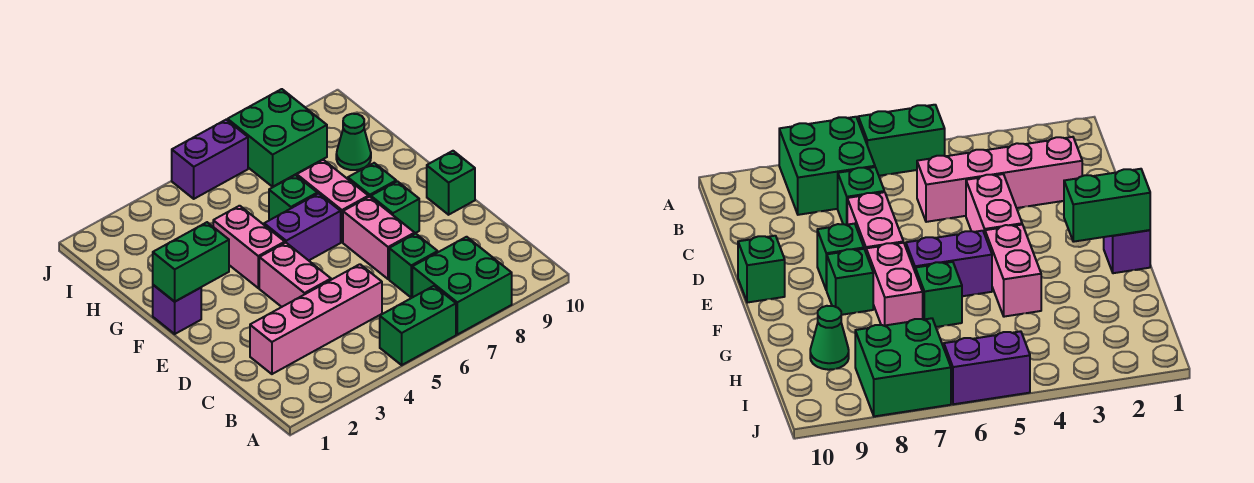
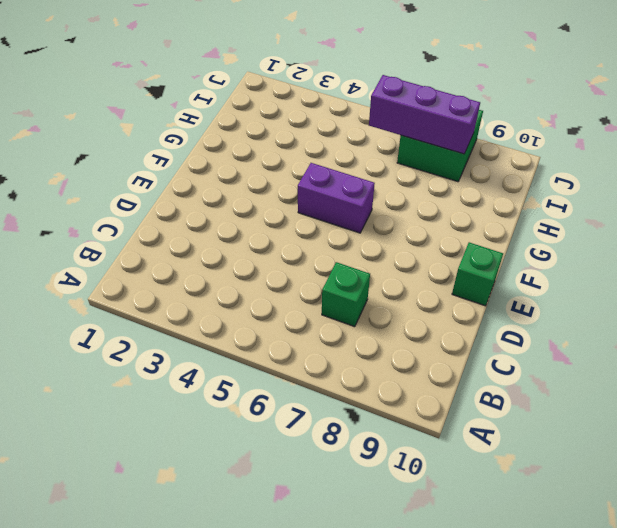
purple brick I6:I8 level 2 -> none
none -> green brick A5:A6 level 1
none -> green brick A7:B8 level 1
none -> pink brick C2:C5 level 1

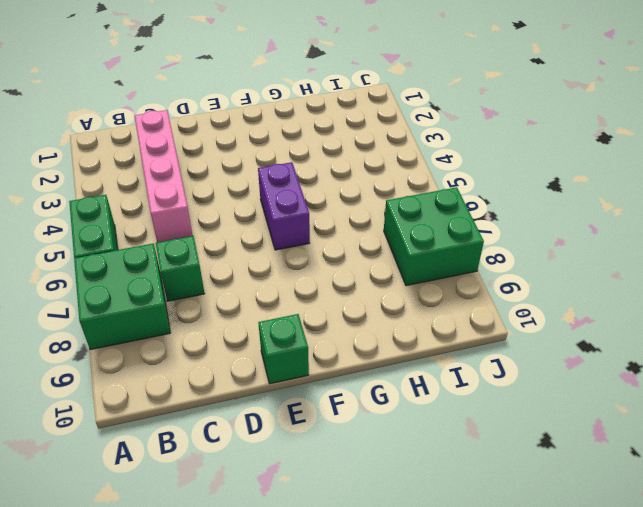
none -> pink brick D4:E4 level 1
none -> pink brick D7:E7 level 1
none -> green brick E8 level 1

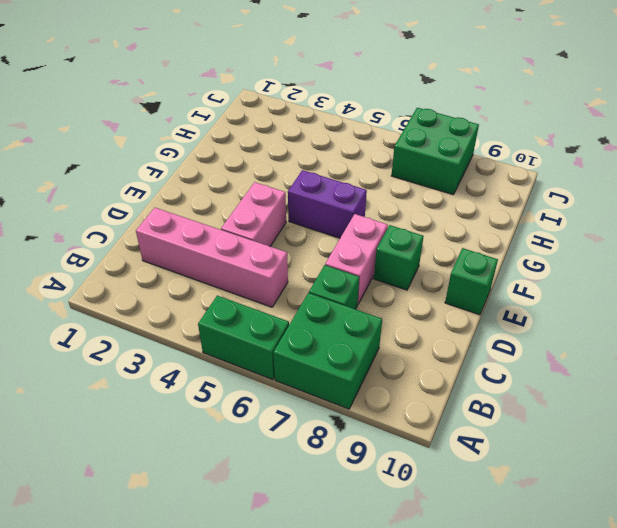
none -> purple brick F1 level 1
none -> pink brick F4:G4 level 1
none -> pink brick F7:G7 level 1

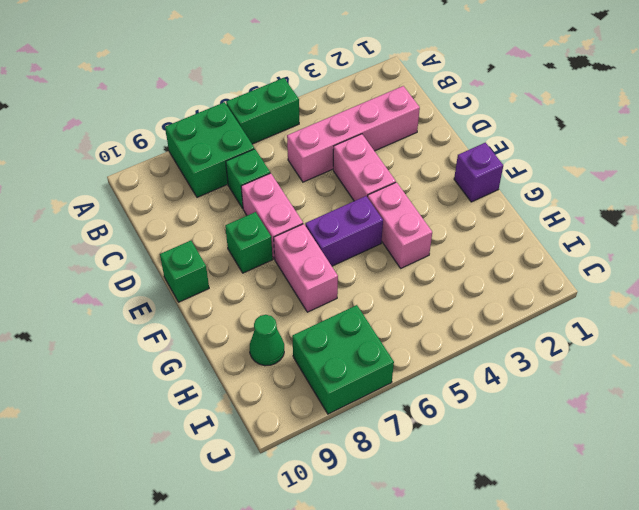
none -> green brick F8 level 1
none -> green brick G6 level 1
none -> purple brick J5:J6 level 1

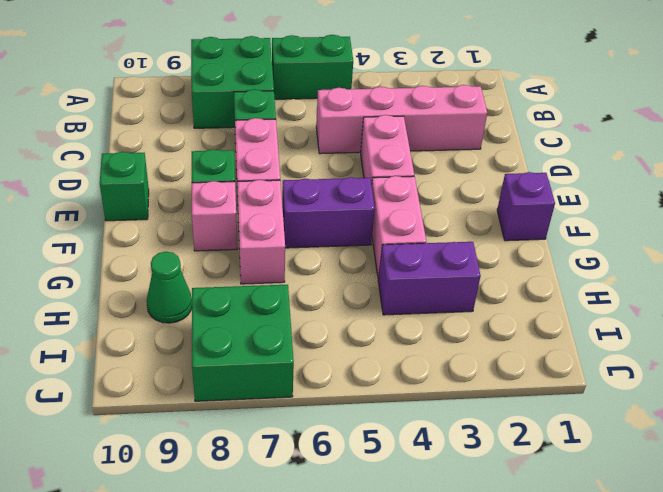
pink brick F8 level 1 -> green brick F8 level 1
purple brick H3:H4 level 1 -> purple brick J5:J6 level 1
none -> green brick G6 level 1
none -> green brick F1:F2 level 2

